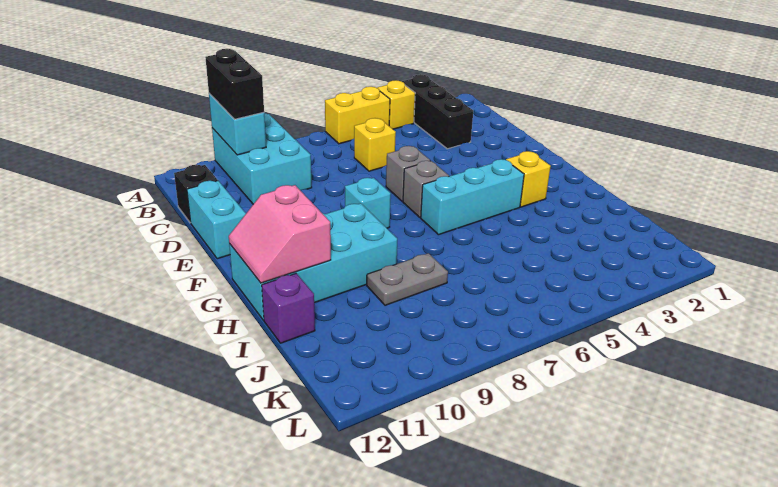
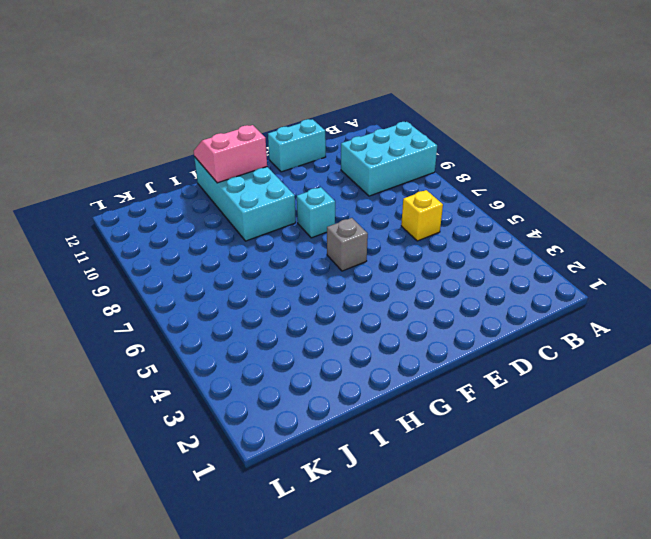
none -> black brick A3:C3 level 1
none -> yellow brick A4 level 1
none -> yellow brick A5:A6 level 1

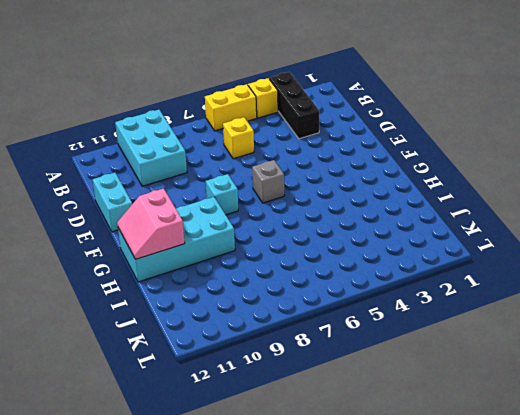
none -> black brick C12 level 1
none -> grey brick E6 level 1
none -> yellow brick G3 level 1

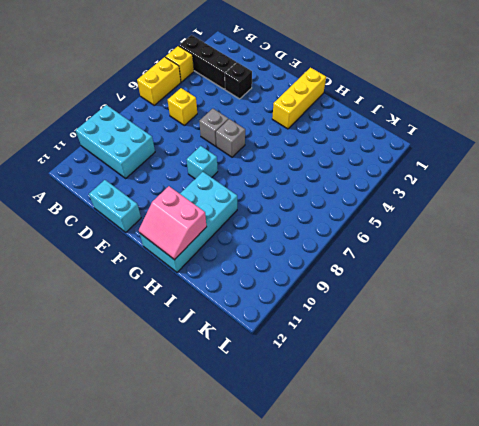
black brick D3 level 1 -> black brick C12 level 1
yellow brick G1:G3 level 1 -> yellow brick G3 level 1
none -> cyan brick G4:G6 level 1
none -> grey plate I8:I9 level 1
none -> purple brick I12 level 1

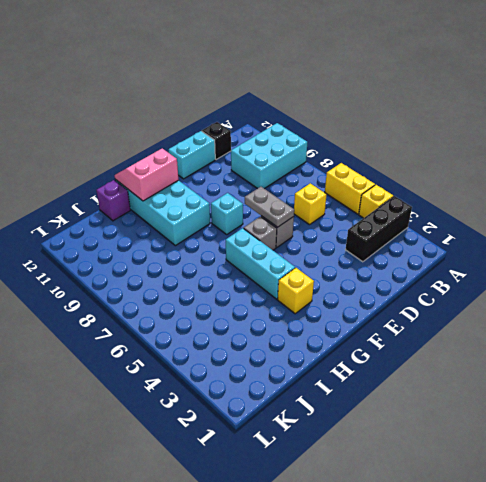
grey plate E6:E7 level 2 -> grey plate I8:I9 level 1
none -> cyan brick A10:B10 level 2
none -> black brick A10:B10 level 3

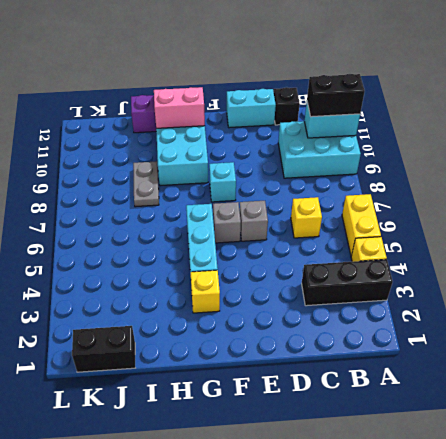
black brick J1:K1 level 1 -> none

